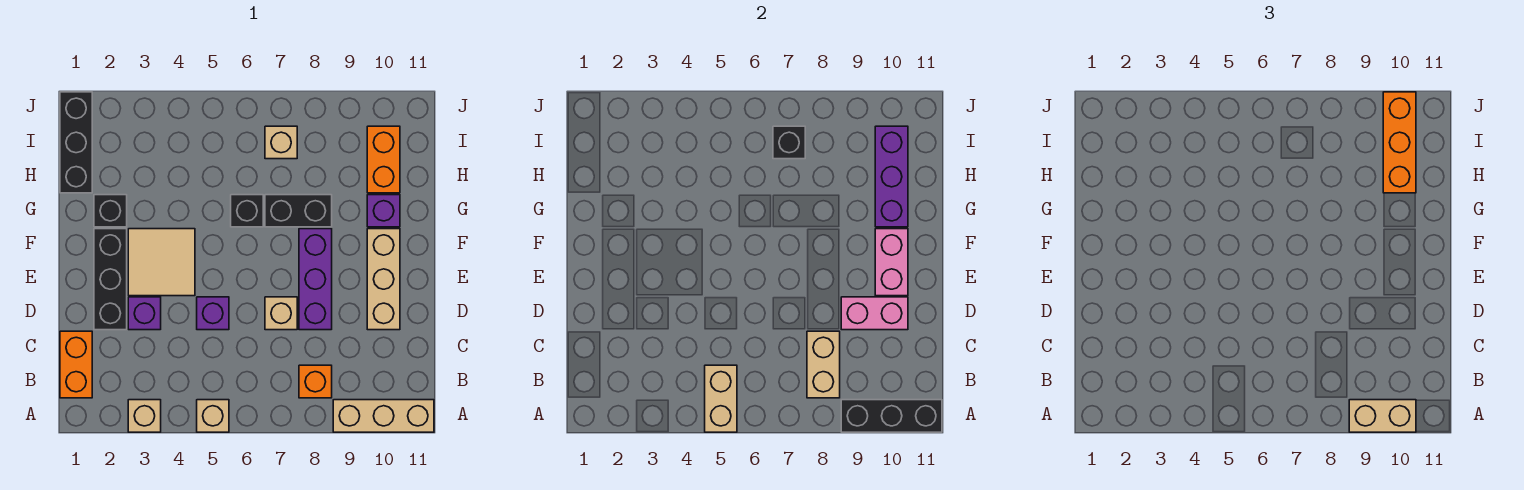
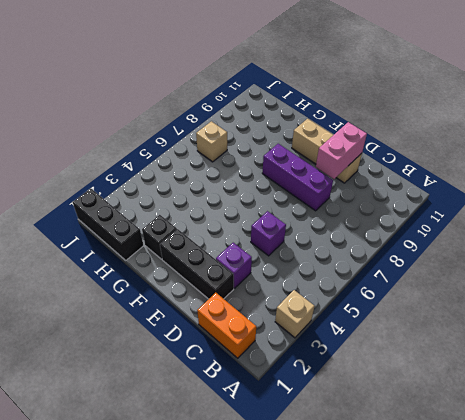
none -> tan brick A5 level 1
none -> tan brick A9:A11 level 1
none -> orange brick B8 level 1

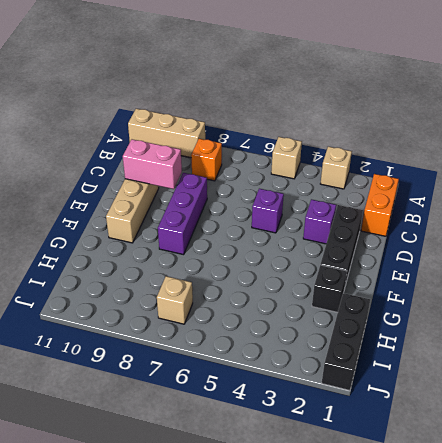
none -> tan brick D7 level 1
none -> tan tile E3:F4 level 1
none -> black brick G6 level 1

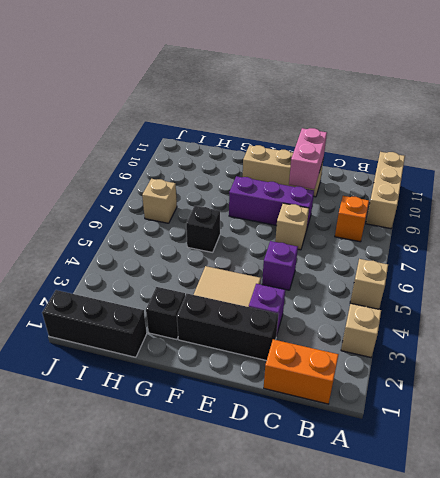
none -> black brick G7:G8 level 1
none -> purple brick G10 level 1
none -> orange brick H10:I10 level 1

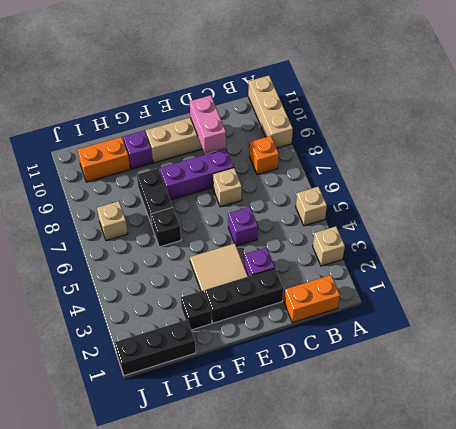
none -> tan brick A5:B5 level 2
none -> black brick A9:A11 level 2
none -> tan brick B8:C8 level 2

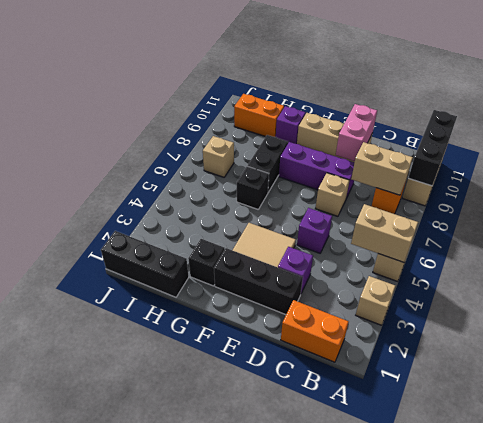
none -> pink brick E10:F10 level 2
none -> purple brick G10:I10 level 2
none -> black brick I7 level 2

